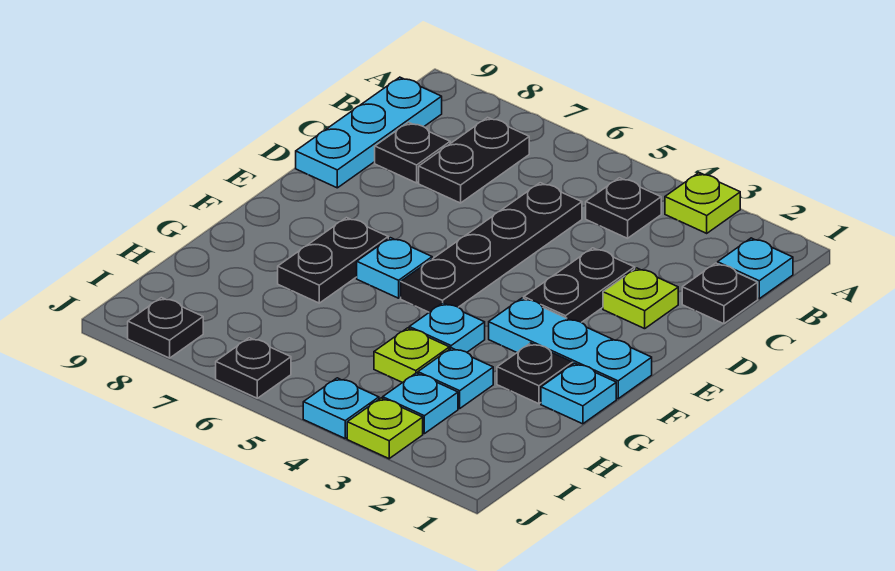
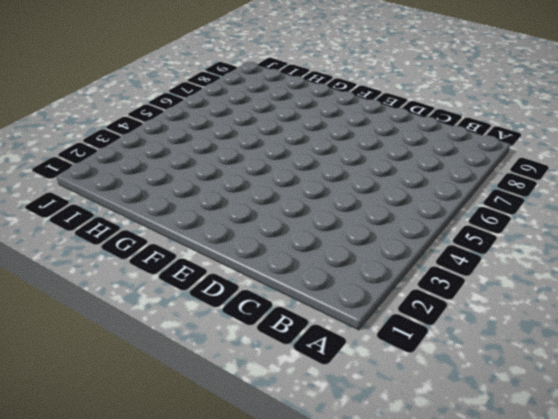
none -> lime plate A3 level 1
none -> cyan plate B1 level 1
none -> black plate B4 level 1

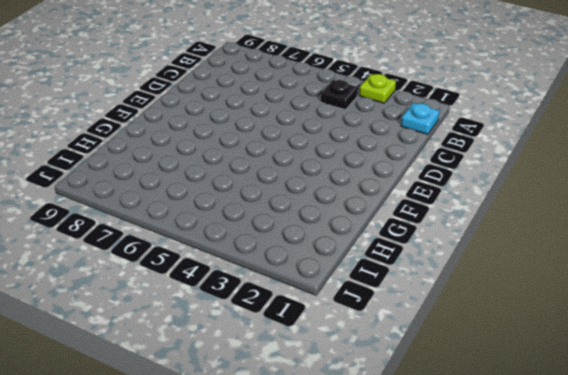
none -> black plate B7:C7 level 1
none -> cyan plate B9:D9 level 1
none -> black plate C1 level 1

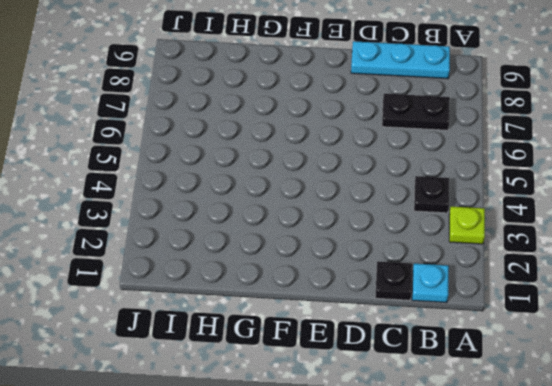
none -> black plate C5:F5 level 1
none -> black plate C8 level 1
none -> lime plate D2 level 1

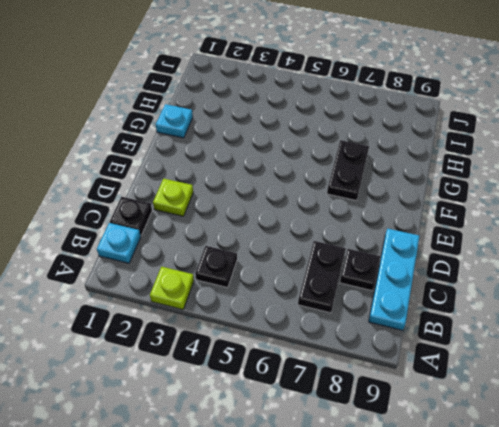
none -> black plate C5:F5 level 1
none -> black plate D3:E3 level 1
none -> cyan plate F1:F3 level 1

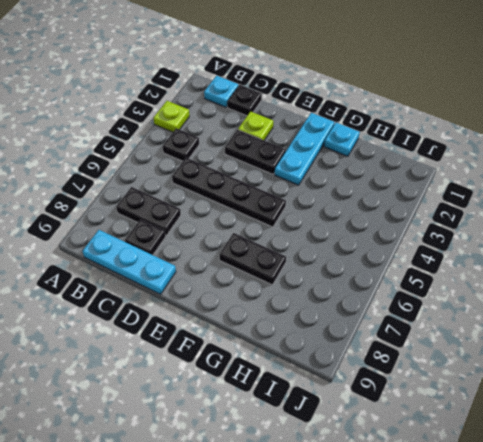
none -> cyan plate F6 level 1
none -> black plate G2 level 1
none -> cyan plate G4 level 1

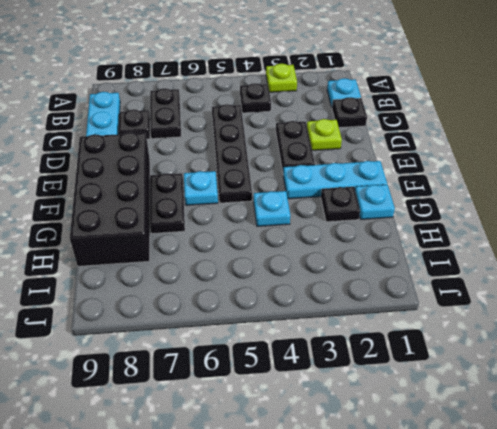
black brick E8:H9 level 1 -> none
none -> cyan plate H3 level 1
none -> lime plate H4 level 1
none -> cyan plate I3 level 1

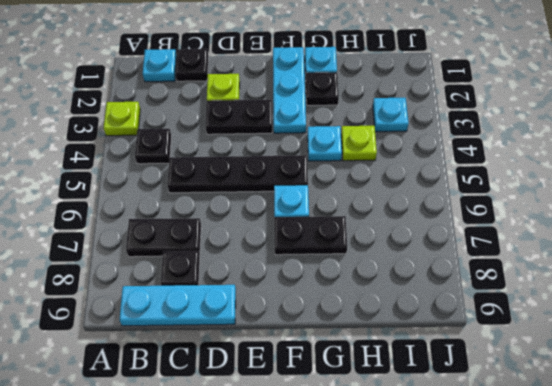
none -> cyan plate H3 level 1
none -> lime plate J3 level 1
none -> cyan plate J4 level 1

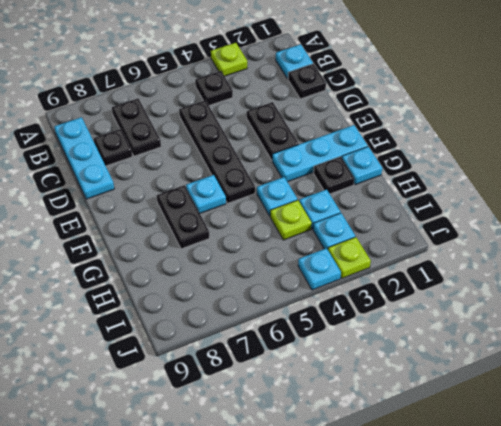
none -> lime plate D2 level 1
none -> black plate J6 level 1
none -> black plate J8 level 1

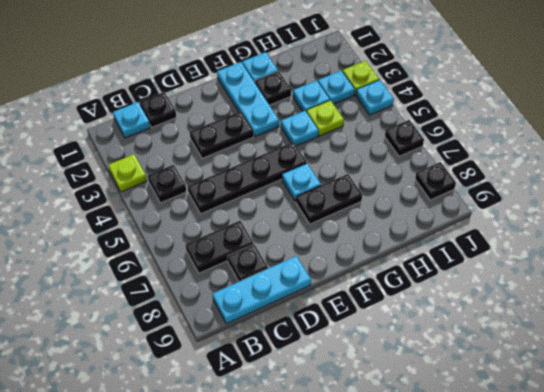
none -> lime plate D2 level 1

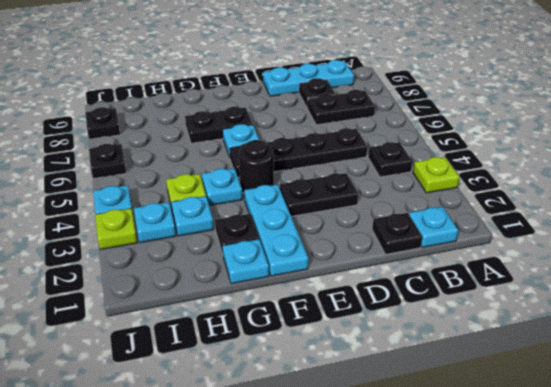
black round brick F4 level 1 -> none
none -> lime plate D2 level 1

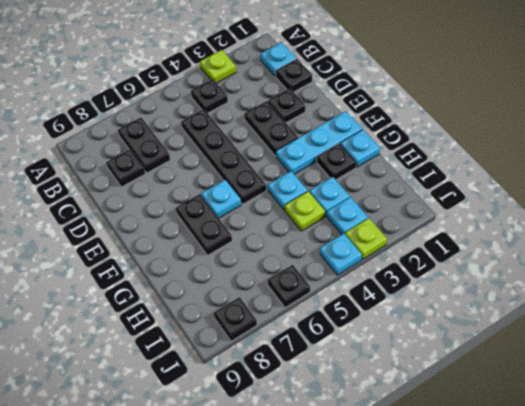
black plate D2 level 1 -> lime plate D2 level 1
none -> cyan plate B9:D9 level 1

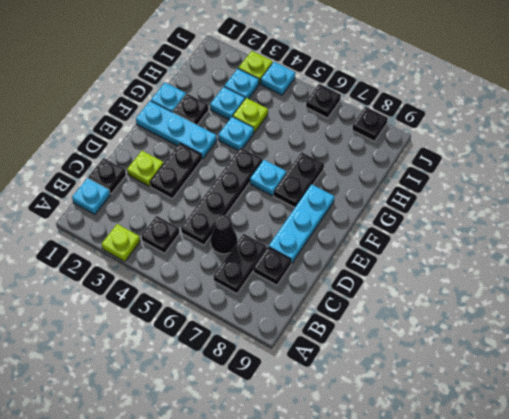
black cone C6 level 1 -> none
cyan plate D8:F8 level 1 -> cyan plate B9:D9 level 1

